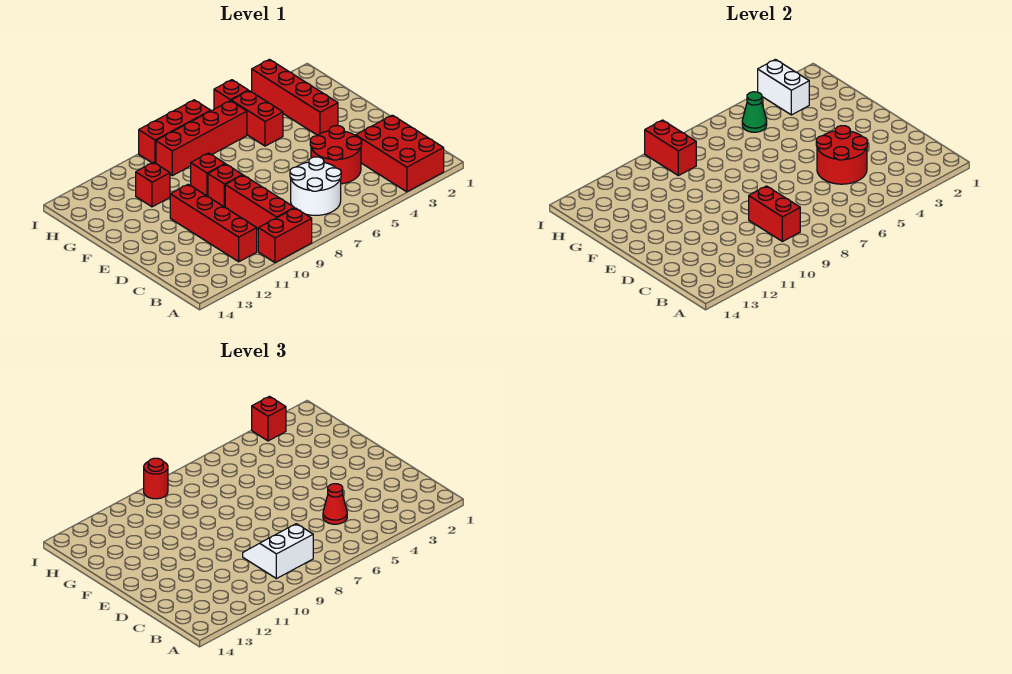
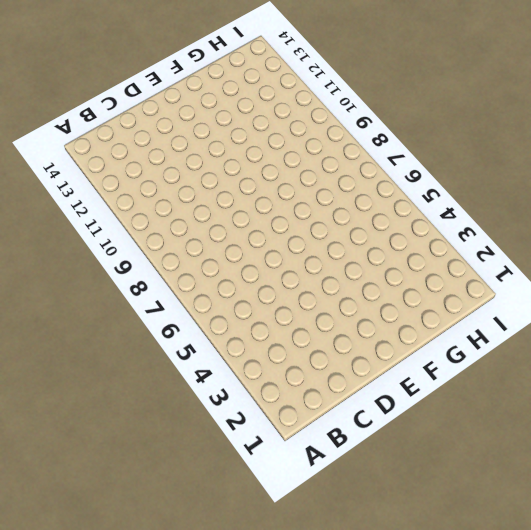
none -> red brick A2:C3 level 1
none -> red brick A9:A10 level 1
none -> white round brick B6:C7 level 1

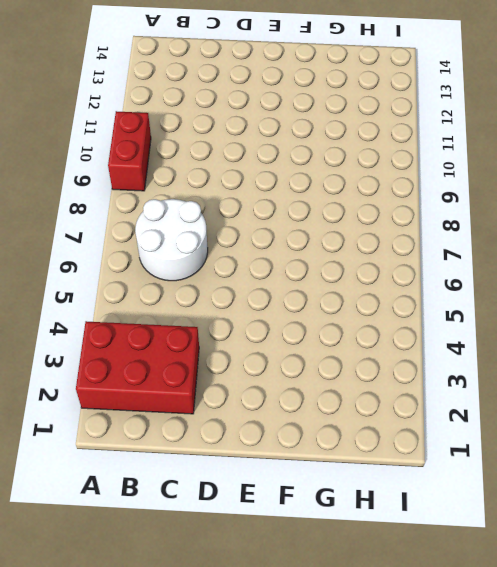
none -> red brick B9:D9 level 1
none -> red brick B11:E11 level 1
none -> red round brick C4:D5 level 1

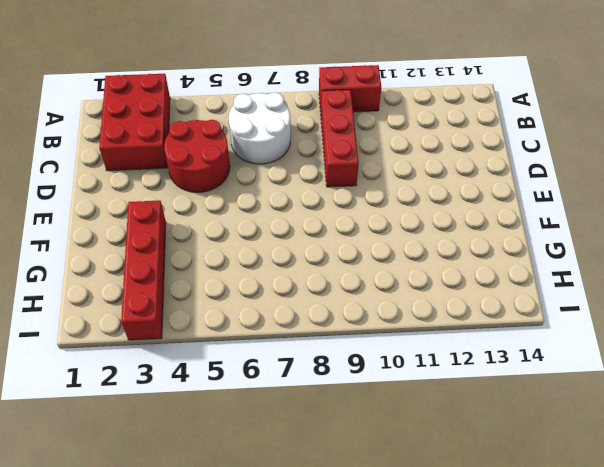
none -> red brick B11:E11 level 1
none -> red brick E9 level 1
none -> red brick F9 level 1

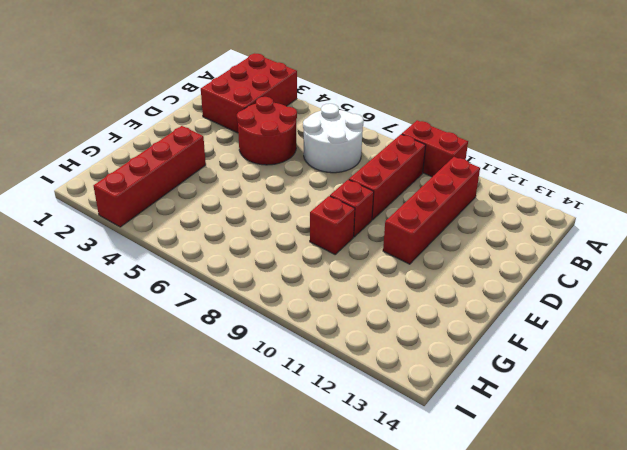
none -> red brick G5:H5 level 1
none -> red brick G11 level 1
none -> red brick H6:H9 level 1

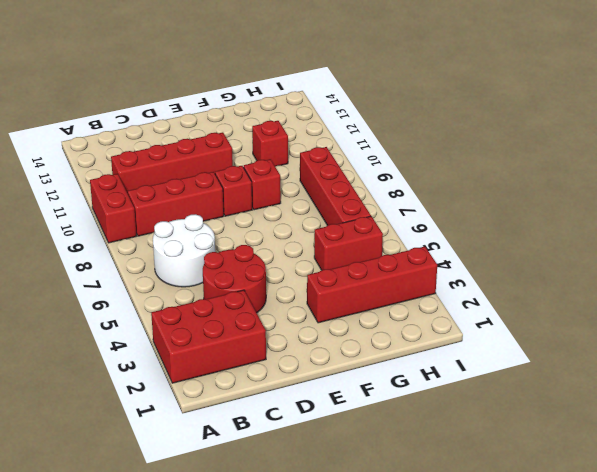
none -> red brick I5 level 1
none -> red brick I7:I9 level 1
none -> red brick B9:C9 level 2

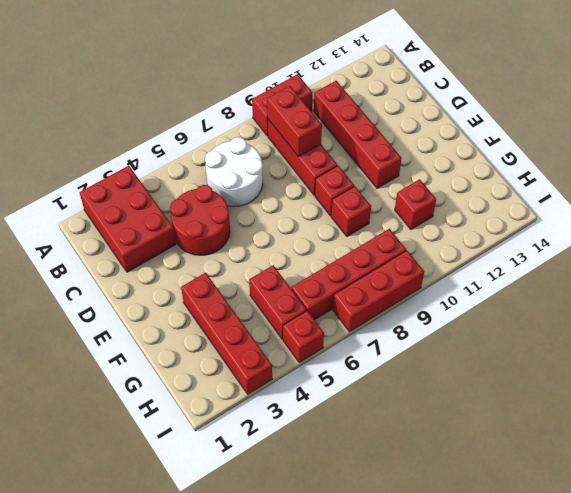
none -> red round brick C4:D5 level 2
none -> white brick H3:I3 level 2
none -> green cone H5 level 2

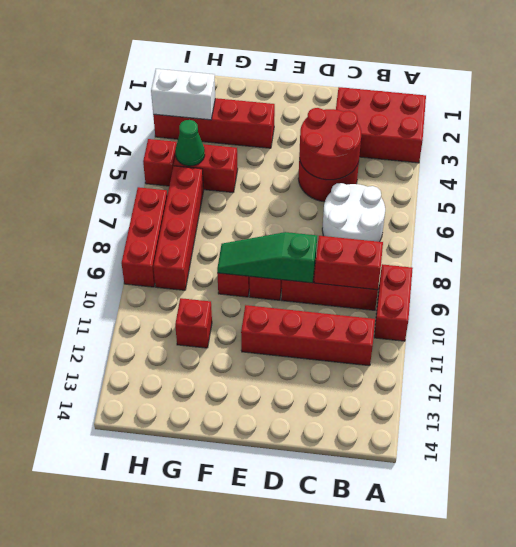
green slope D9:F9 level 2 top D -> none
none -> red brick H9:I9 level 2
none -> white slope B8:C9 level 3 top B
none -> red cone C5 level 3

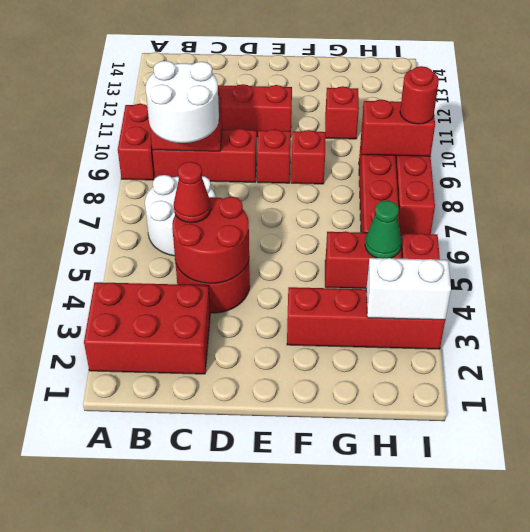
white round brick B8:C9 level 3 -> white slope B8:C9 level 3 top B
none -> red brick I3 level 3

